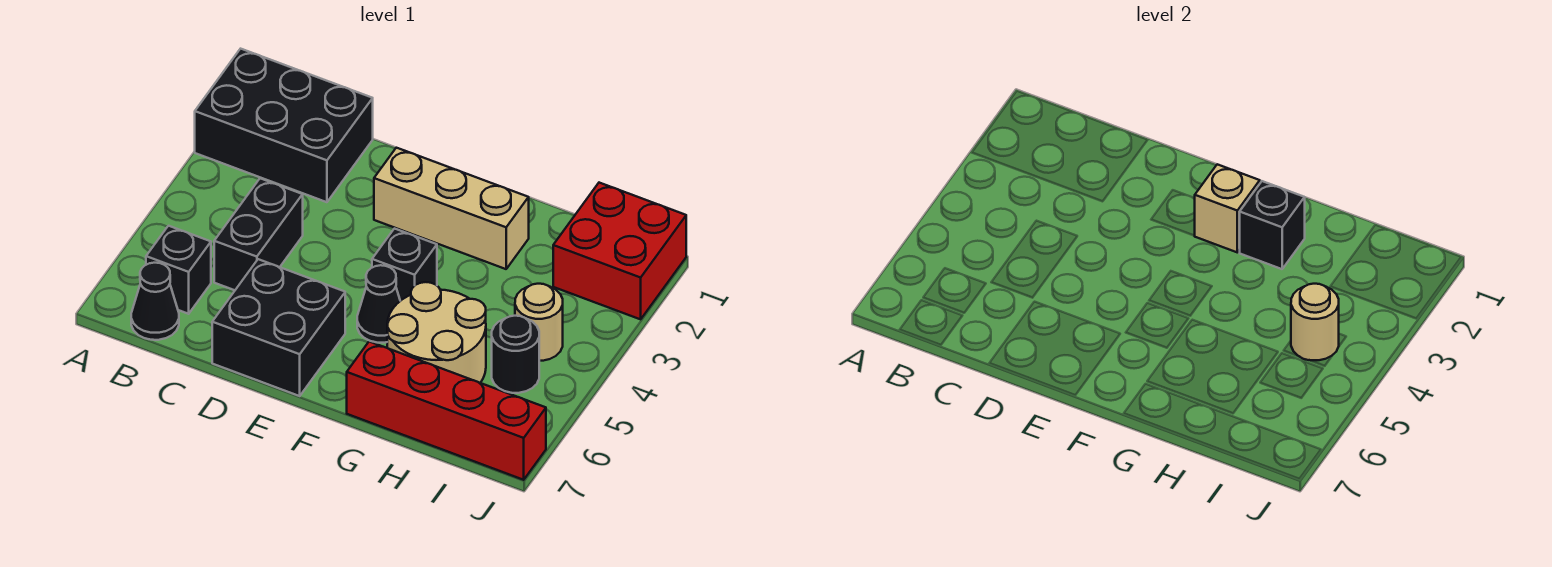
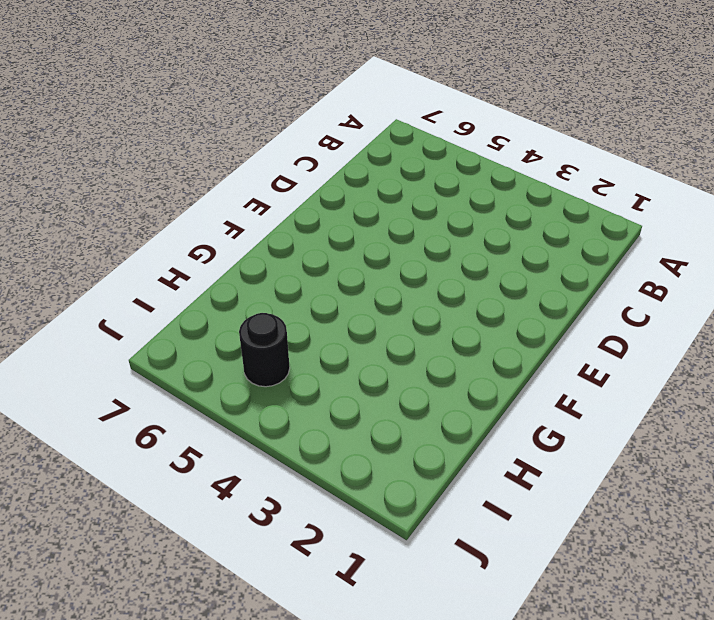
none -> black brick A1:C2 level 1
none -> black brick B6 level 1
none -> black cone B7 level 1

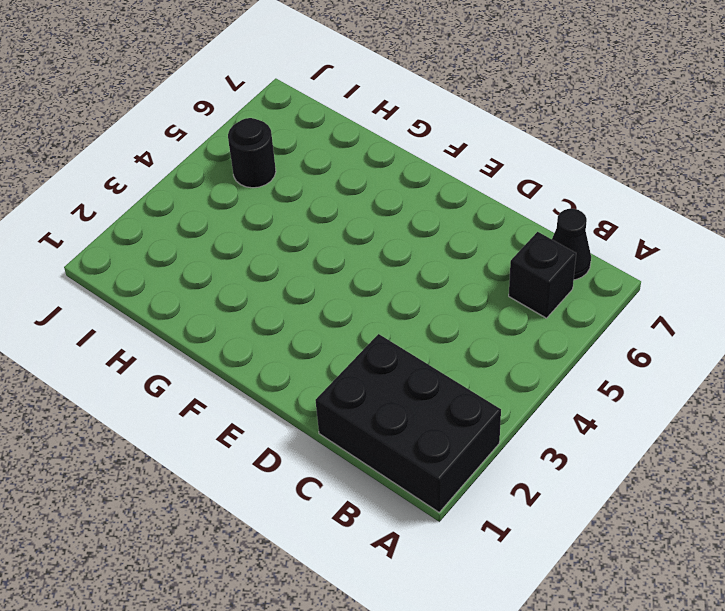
none -> black brick C4:C5 level 1
none -> black brick D6:E7 level 1
none -> tan brick E2:G2 level 1

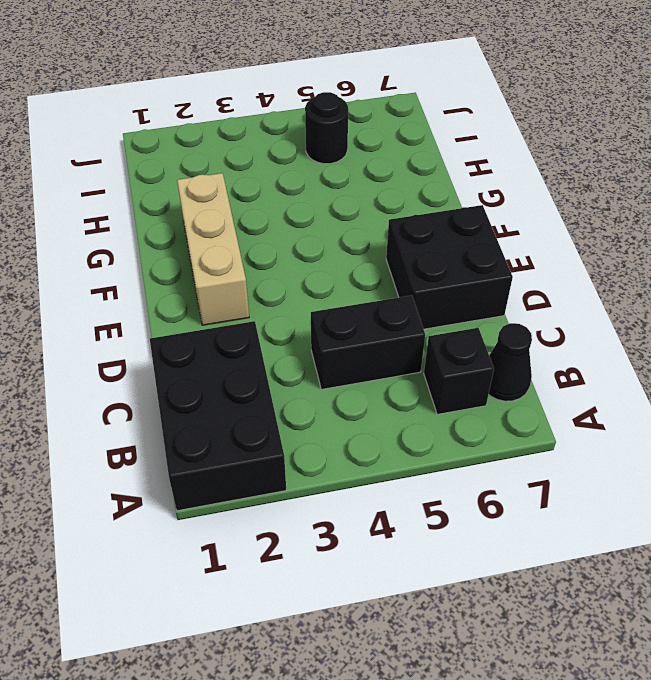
none -> black brick F4 level 1
none -> black cone F5 level 1
none -> tan round brick G5:H6 level 1

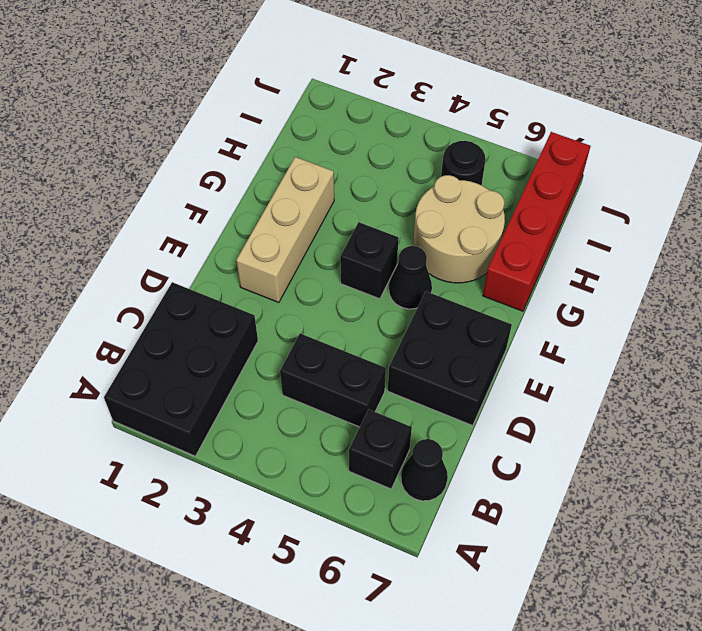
none -> red brick I1:J2 level 1
none -> tan round brick I4 level 1
none -> tan brick F2 level 2

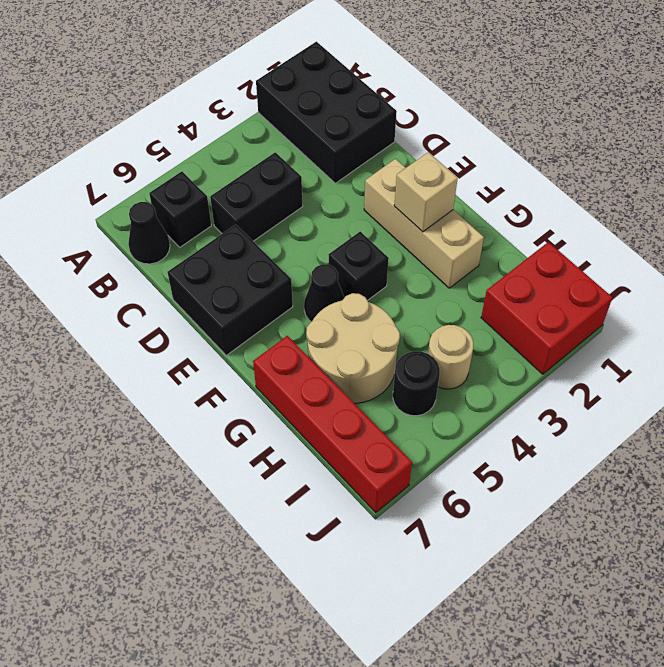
none -> black brick G2 level 2
none -> tan round brick I4 level 2

